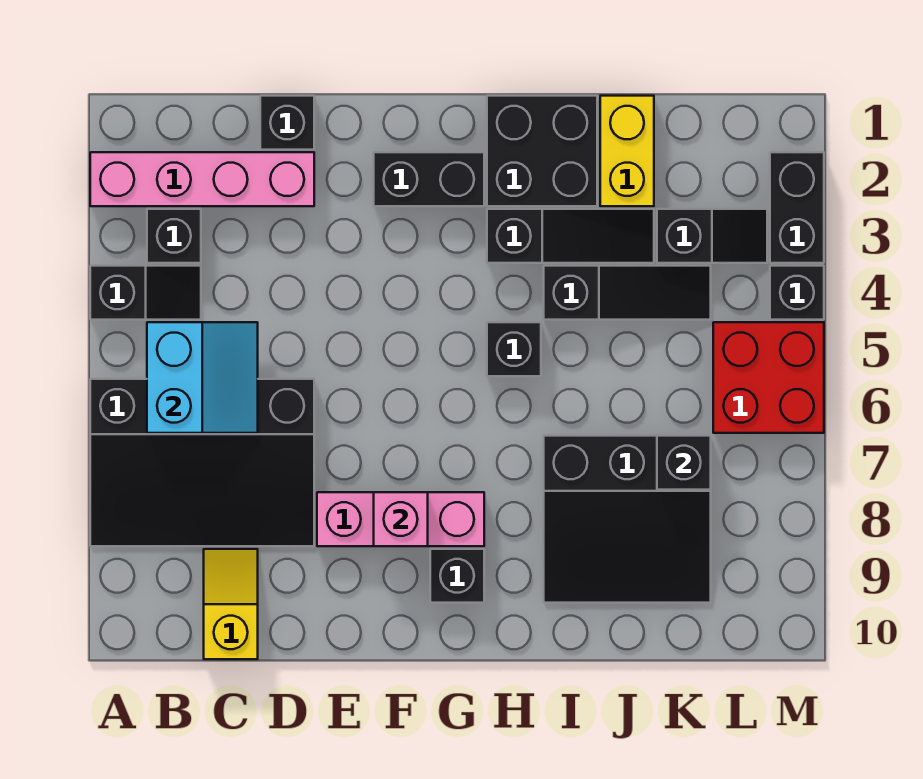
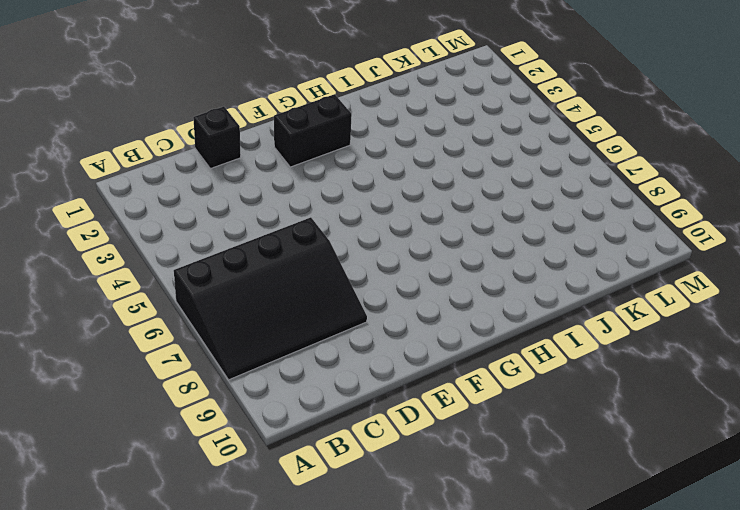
none -> pink brick A2:D2 level 1
none -> black slope A4:B4 level 1 top A
none -> black brick B3 level 1

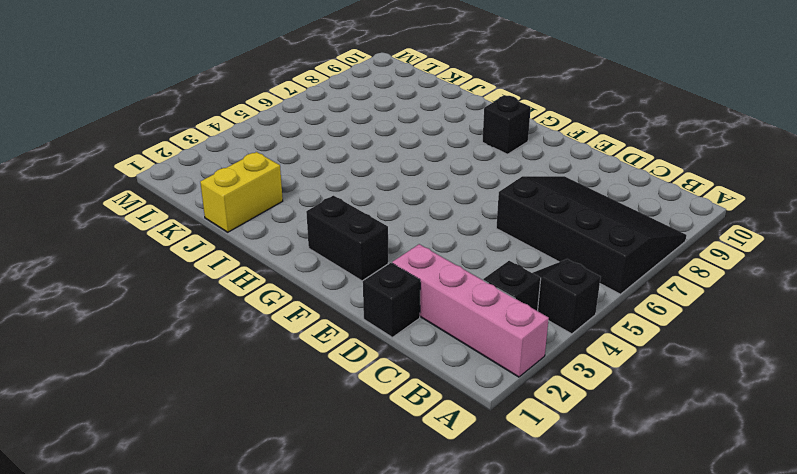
none -> yellow slope C9:C10 level 1 top 10
none -> pink brick E8:G8 level 1
none -> black brick H1:I2 level 1

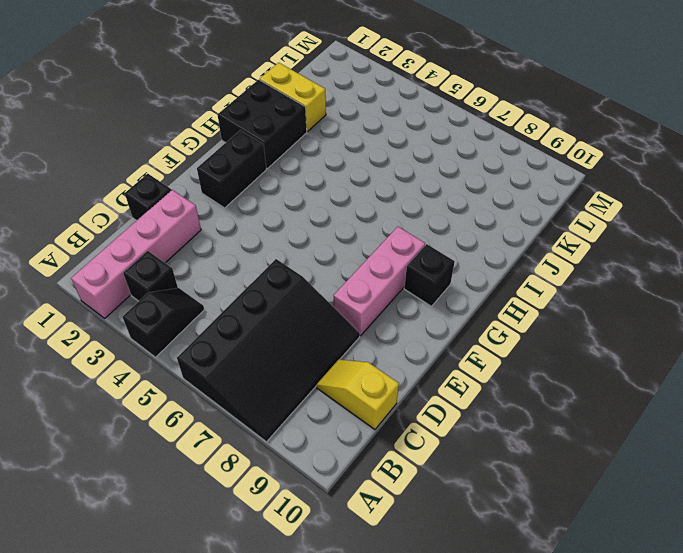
none -> black slope H3:J3 level 1 top H
none -> black brick H5 level 1
none -> black slope I4:K4 level 1 top I

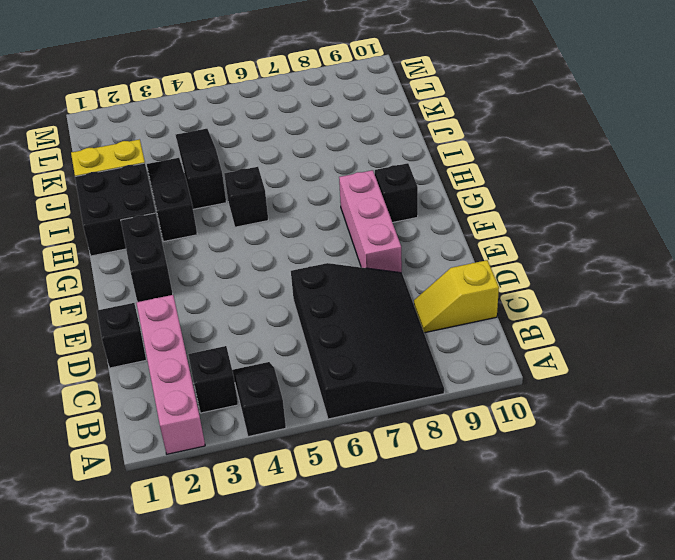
none -> black slope I7:K9 level 1 top 7
none -> black slope K3:L3 level 1 top K
none -> red brick L5:M6 level 1

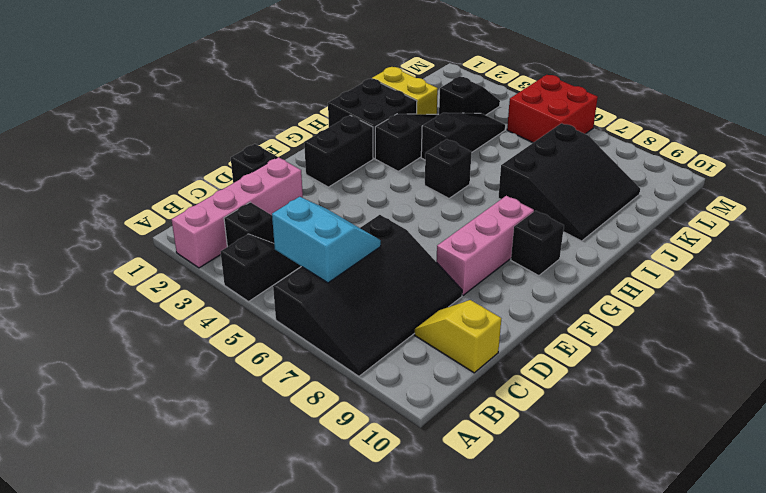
none -> black brick M2:M3 level 1
none -> black brick M4 level 1
none -> pink brick F8 level 2

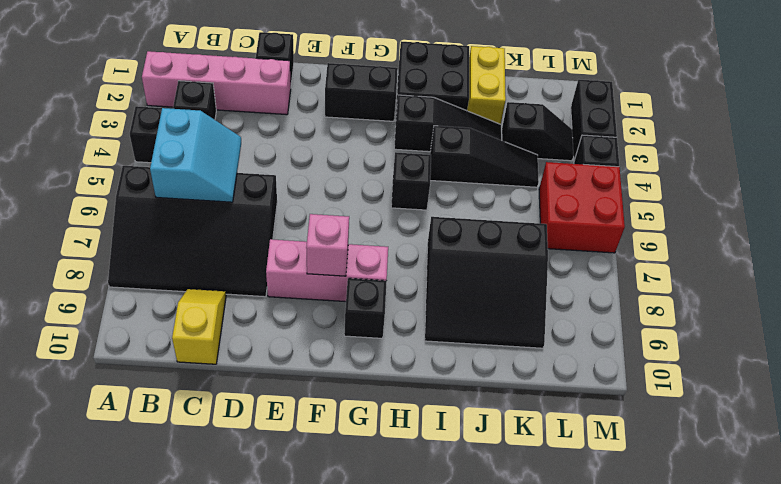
none -> black brick K7 level 2

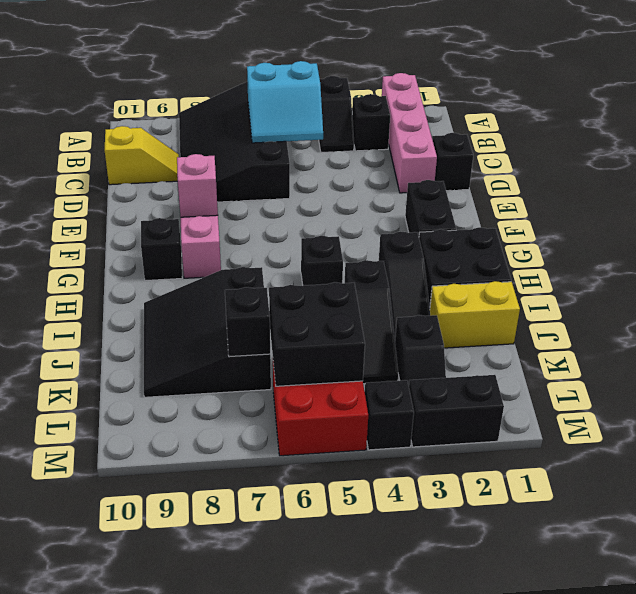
black brick K5:L6 level 2 -> none

